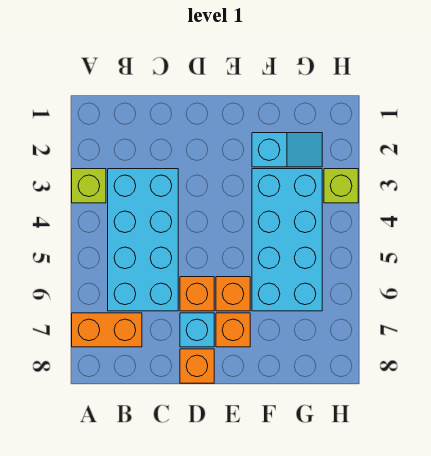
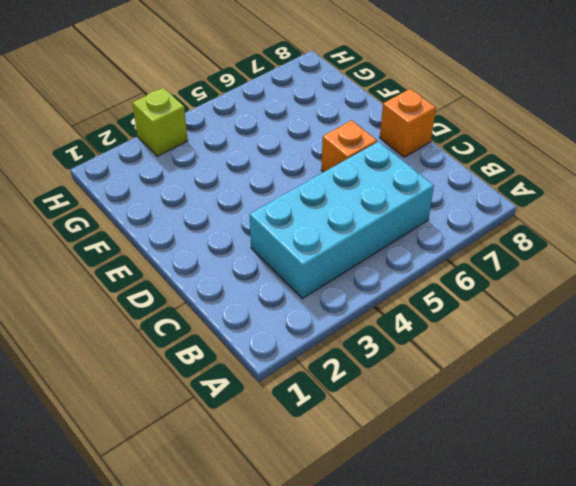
none -> lime brick A3 level 1
none -> orange brick A7:B7 level 1

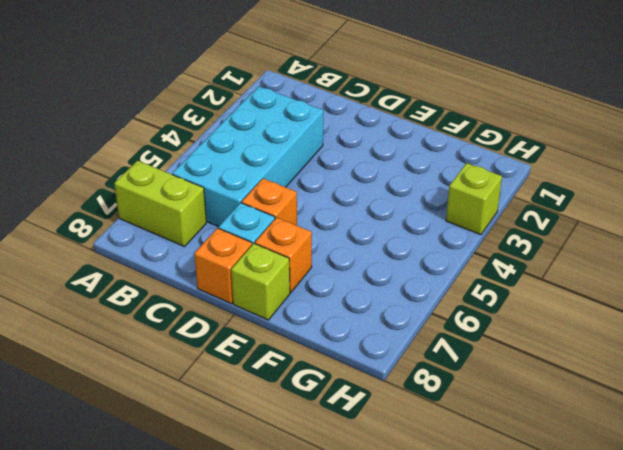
lime brick A7:B7 level 1 -> orange brick A7:B7 level 1
lime brick E8 level 1 -> lime brick A3 level 1
none -> orange brick E6 level 1
none -> cyan slope F2:G2 level 1 top F

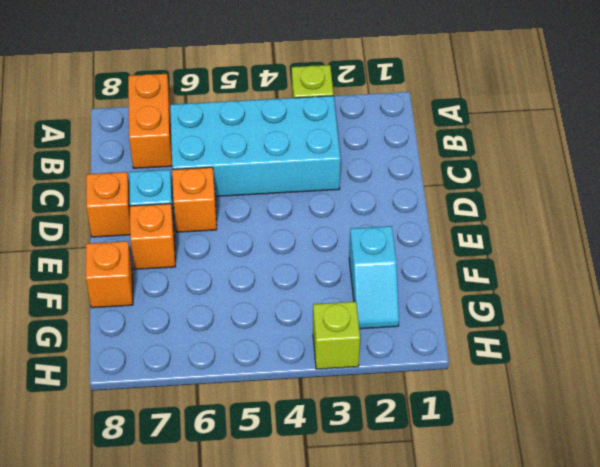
orange brick F8 level 1 -> orange brick E6 level 1
none -> cyan brick F3:G6 level 1

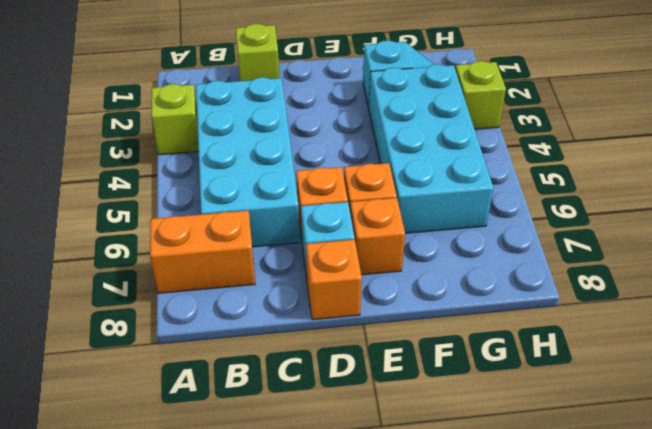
lime brick C1 level 1 -> none

